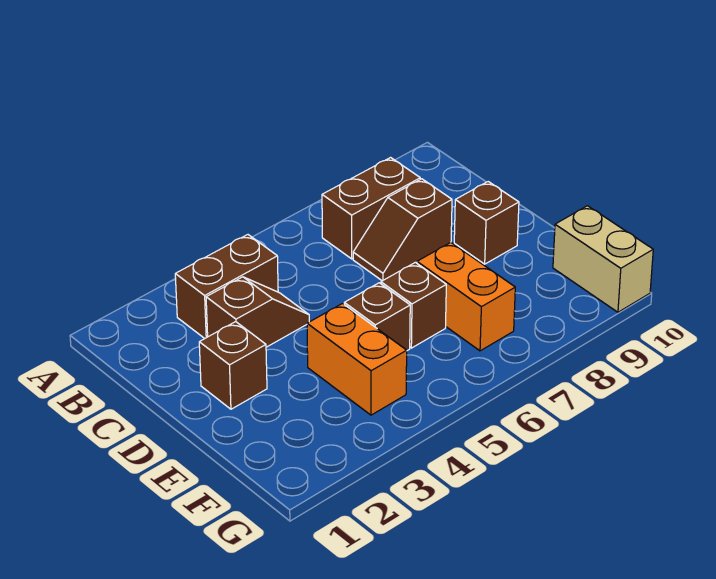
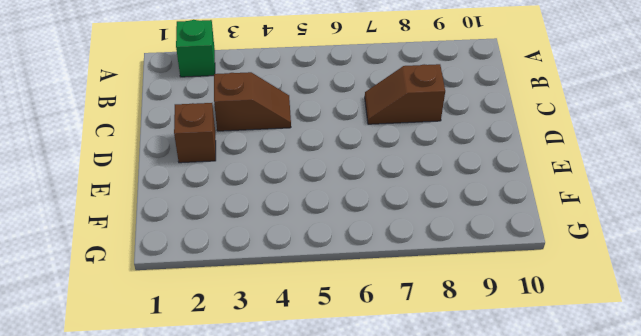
green brick A2 level 1 -> none
none -> brown brick B3:B4 level 1
none -> brown brick B7:B8 level 1

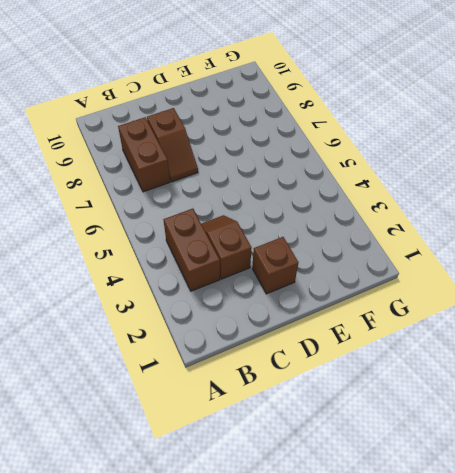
none -> brown brick D9 level 1
none -> orange brick E4:F4 level 1

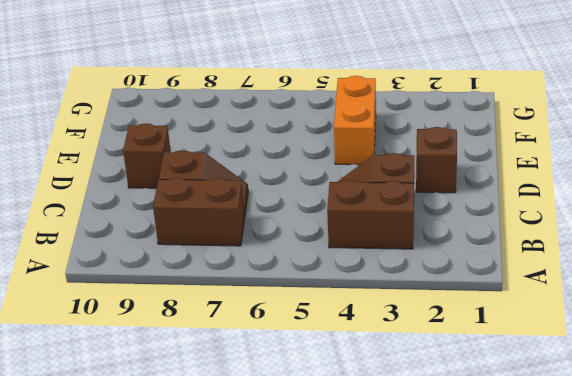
none -> brown brick E5 level 1
none -> brown brick E6 level 1

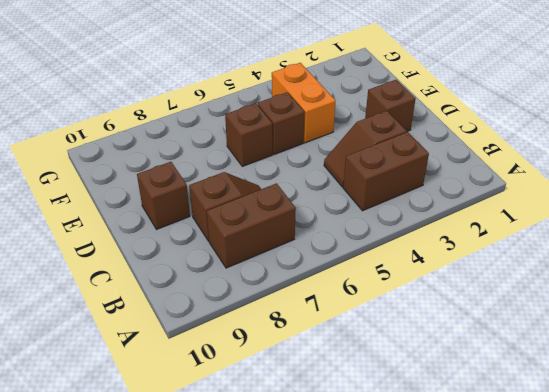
none -> orange brick E7:F7 level 1
none -> tan brick F10:G10 level 1

